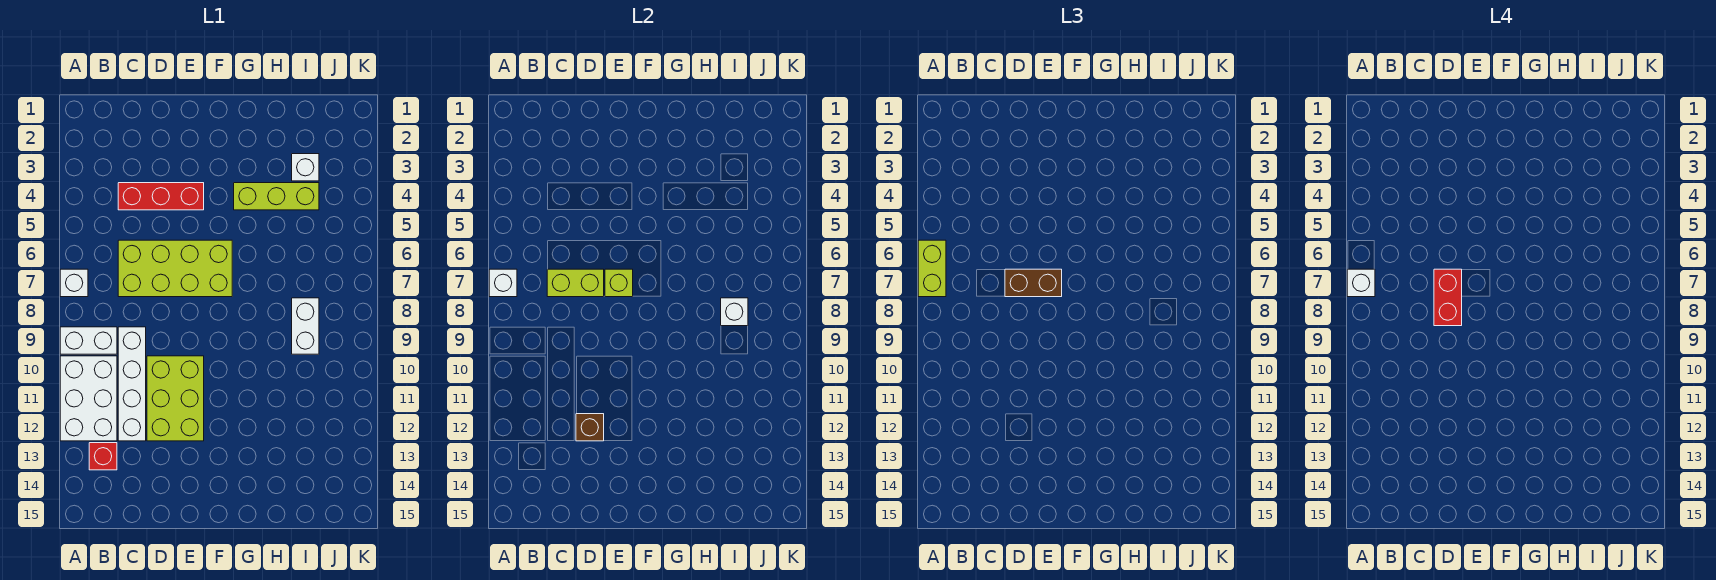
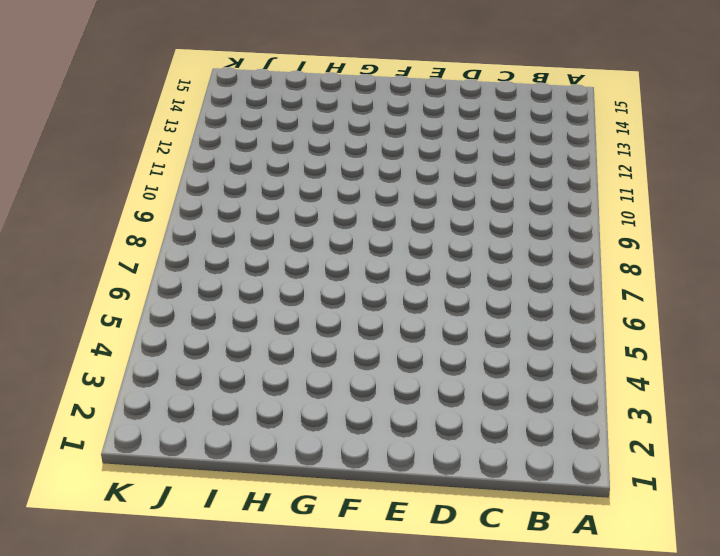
none -> white brick A7 level 1
none -> white brick A9:B9 level 1
none -> white brick A10:B12 level 1

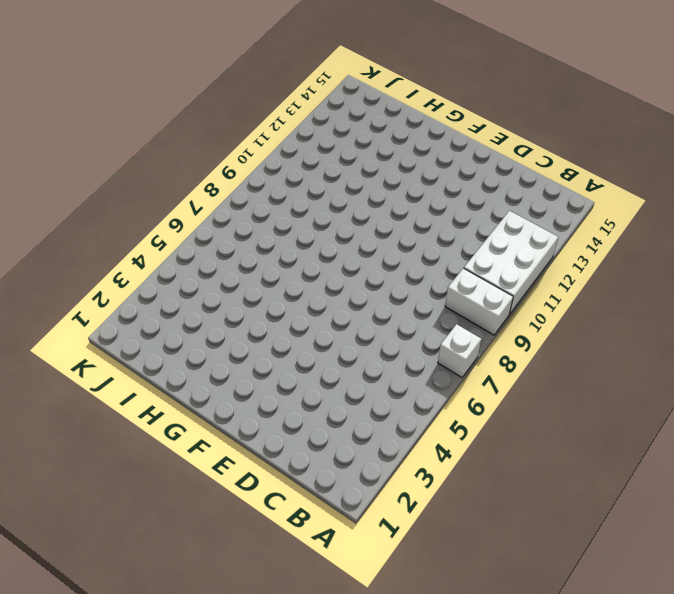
none -> red brick B13 level 1
none -> red brick C4:E4 level 1
none -> lime brick C6:F7 level 1

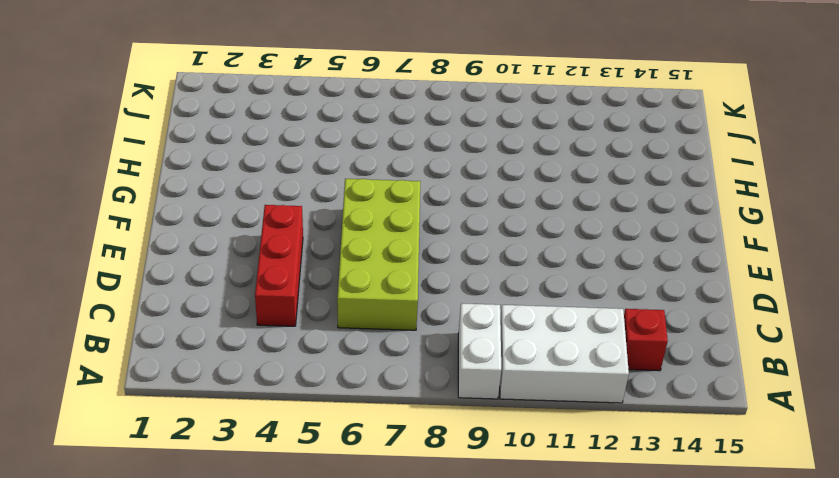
none -> white brick A7 level 1
none -> white brick C9:C12 level 1
none -> lime brick D10:E12 level 1

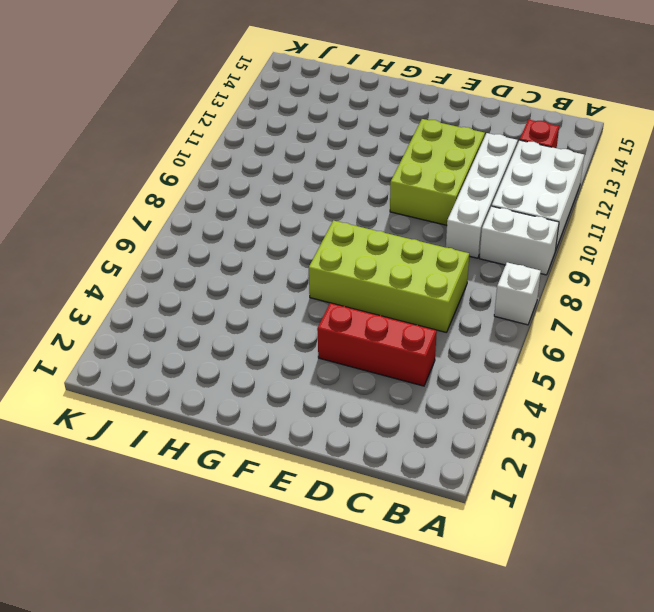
none -> lime brick G4:I4 level 1
none -> white brick I3 level 1
none -> white brick I8:I9 level 1

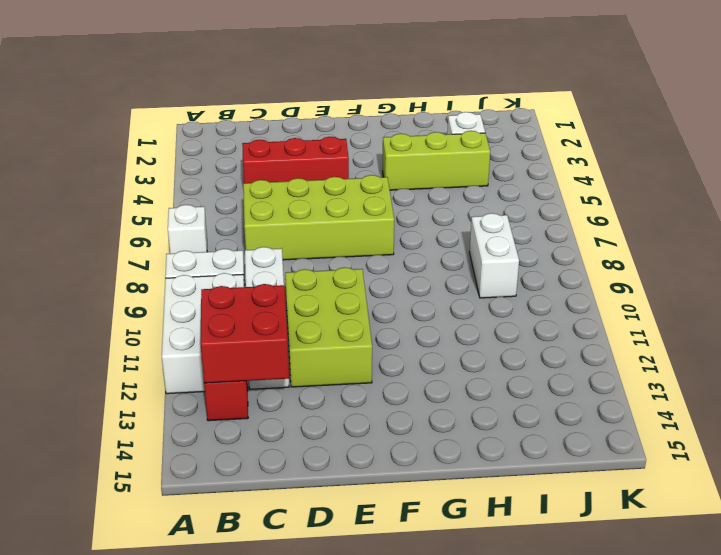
red brick B12:C13 level 2 -> none
none -> white brick A7 level 2
none -> lime brick C7:D7 level 2
none -> brown brick D12 level 2

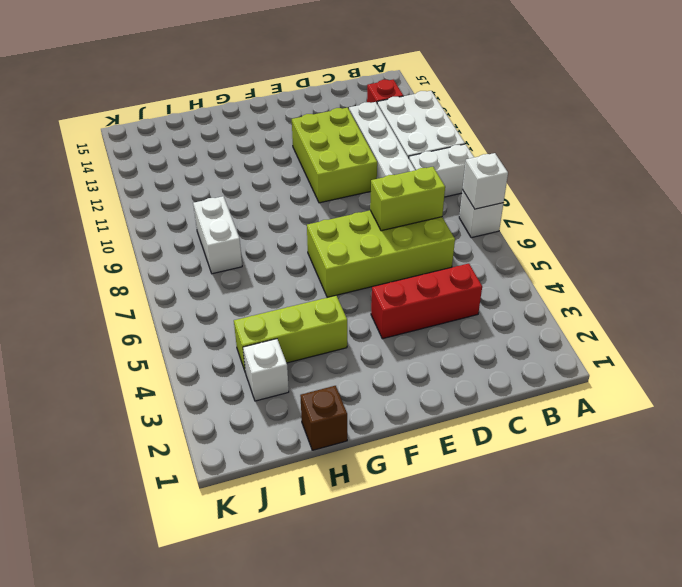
brown brick H1 level 1 -> brown brick D12 level 2
none -> lime brick E7 level 2
none -> white brick I8 level 2
none -> lime brick A6:A7 level 3

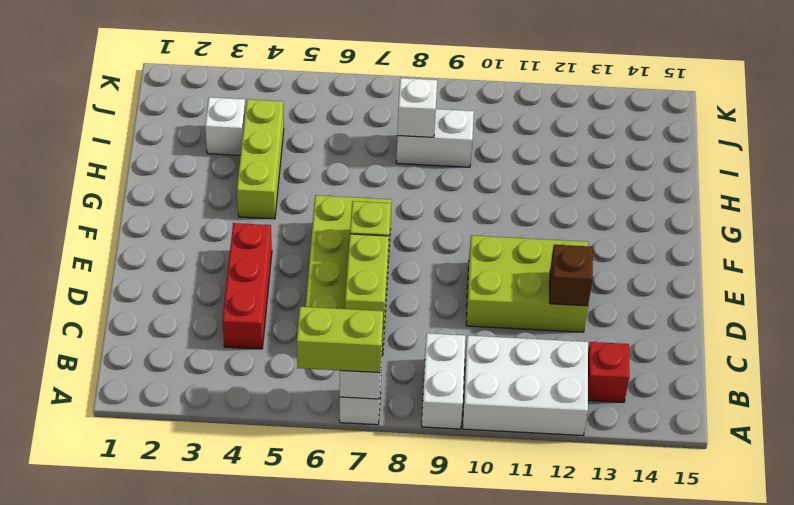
none -> white brick C9:C12 level 1
none -> brown brick D7:E7 level 3
none -> white brick A7 level 4

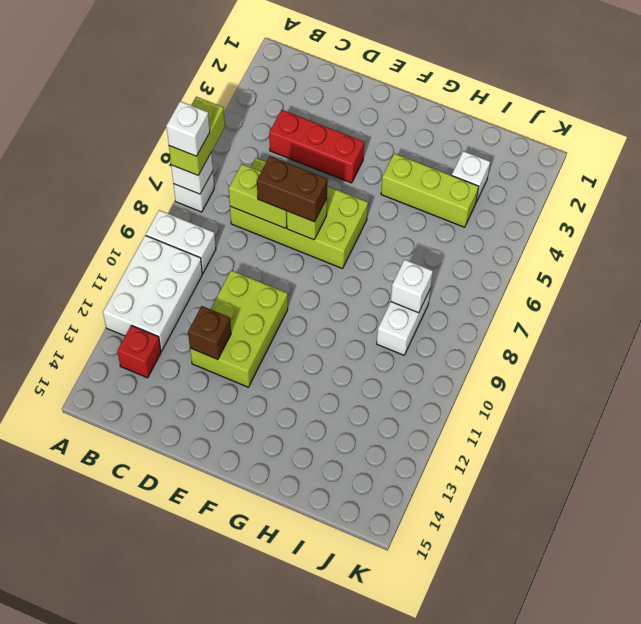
none -> white brick C9:C12 level 1
none -> red brick D7:D8 level 4

